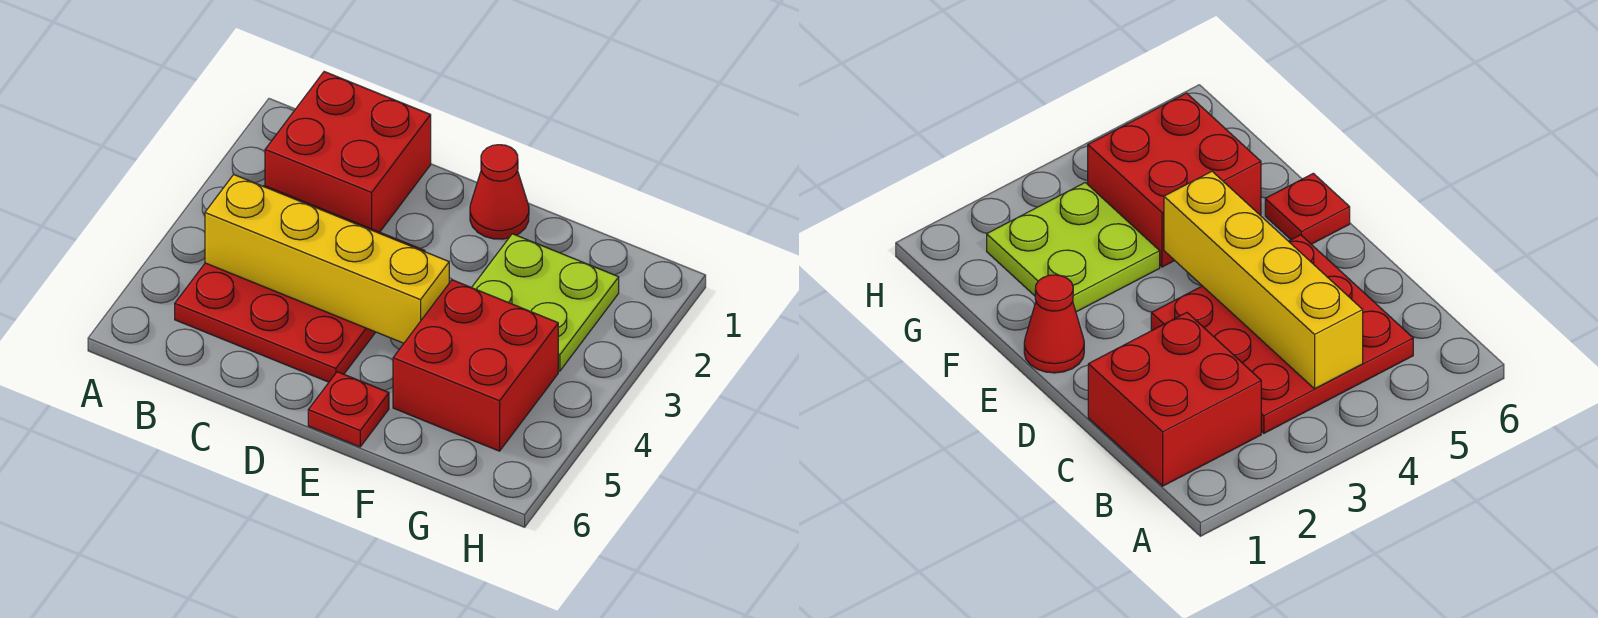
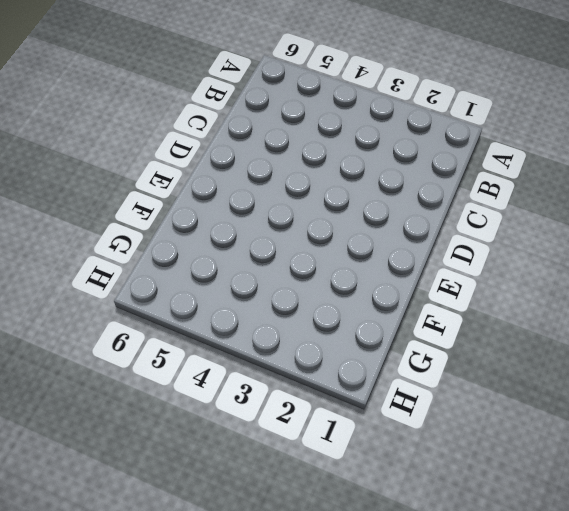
none -> red brick B1:C2 level 1
none -> red plate B3:D5 level 1

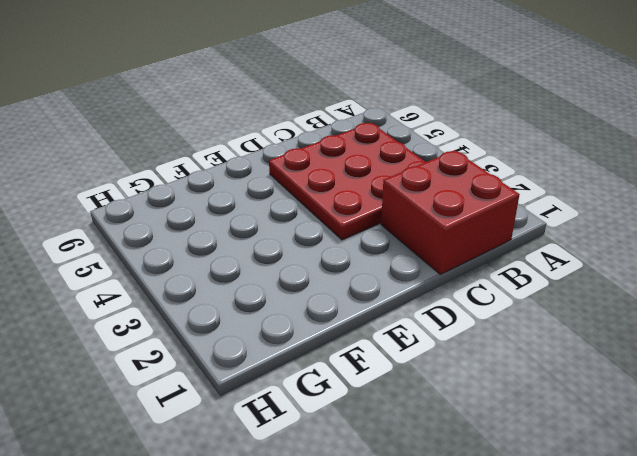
none -> red cone E1 level 1
none -> red plate E6 level 1

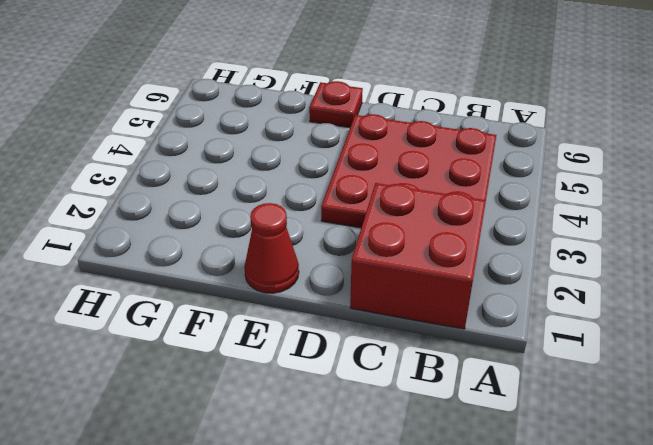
none -> lime plate F2:G3 level 1
none -> red brick F4:G5 level 1

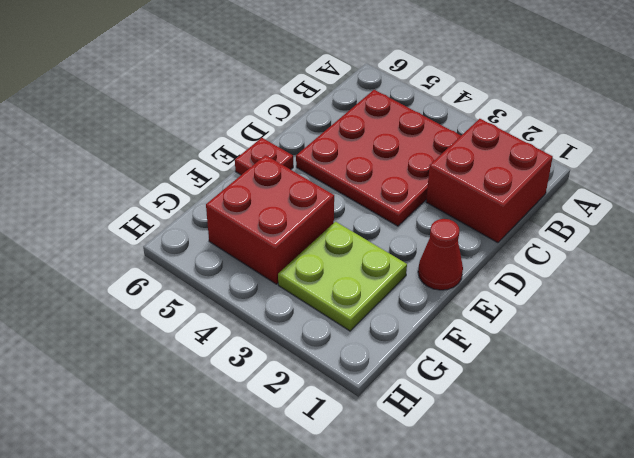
none -> yellow brick B4:E4 level 2

